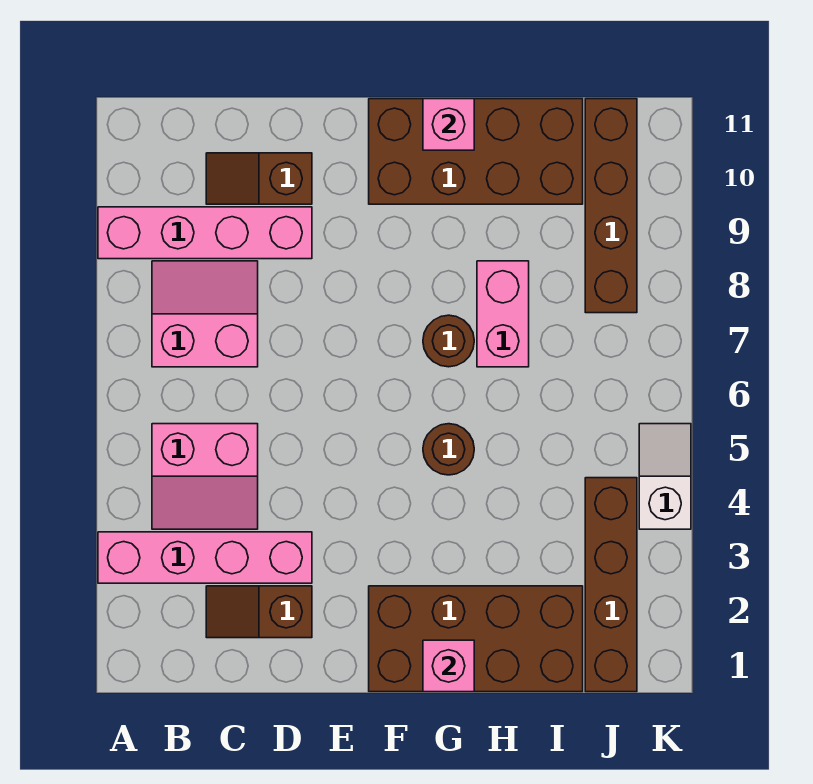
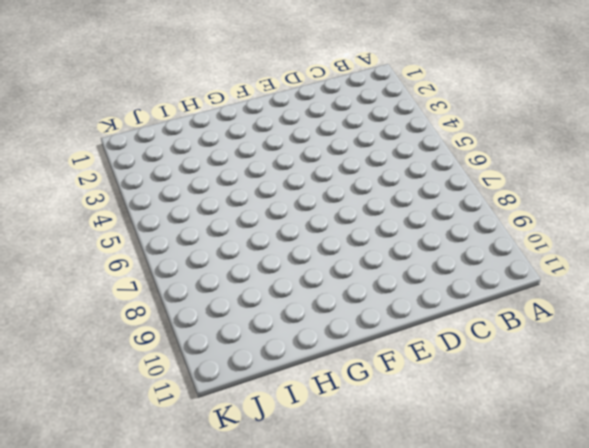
none -> pink brick A3:D3 level 1
none -> pink brick A9:D9 level 1
none -> pink slope B4:C5 level 1 top 5

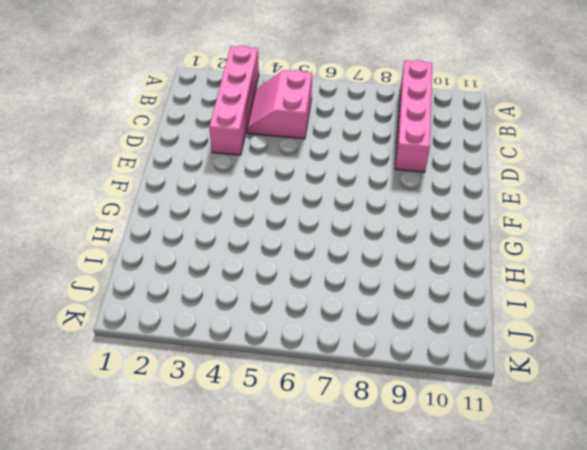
none -> pink slope B7:C8 level 1 top 7
none -> brown slope C2:D2 level 1 top D
none -> brown slope C10:D10 level 1 top D

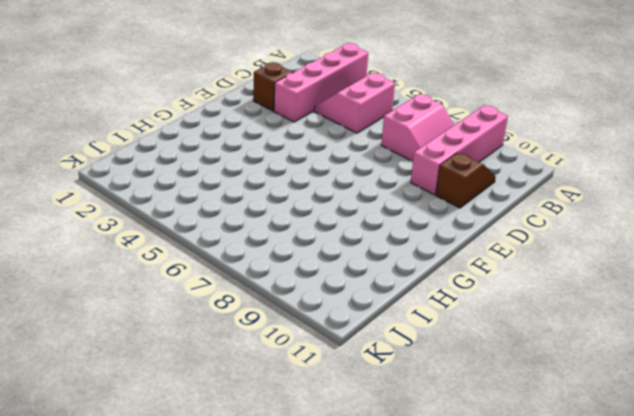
none -> brown brick F1:I2 level 1
none -> brown brick F10:I11 level 1
none -> brown round brick G5 level 1

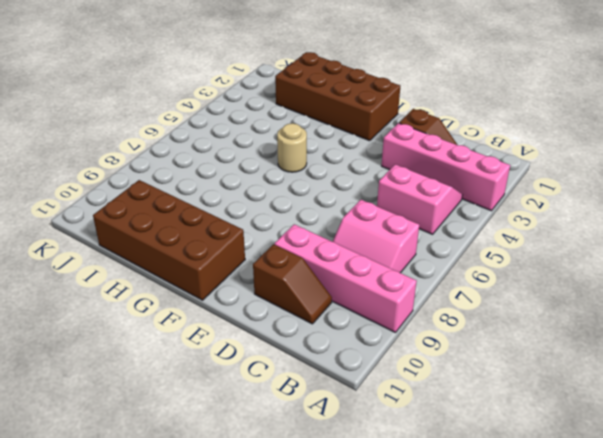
tan round brick G5 level 1 -> brown round brick G5 level 1
none -> brown round brick G7 level 1
none -> pink brick H7:H8 level 1
none -> brown brick J1:J4 level 1

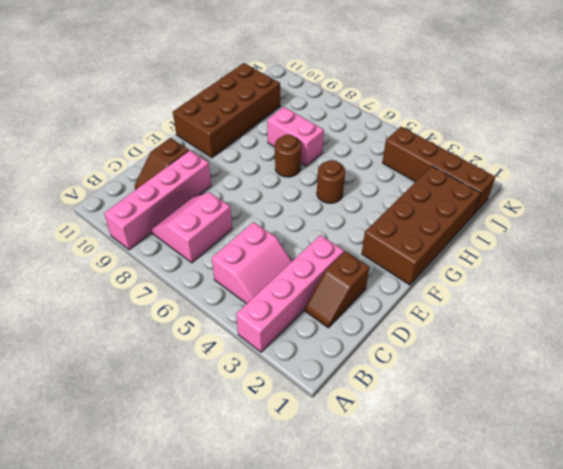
none -> brown brick J8:J11 level 1
none -> white slope K4:K5 level 1 top 4
none -> pink brick G1 level 2

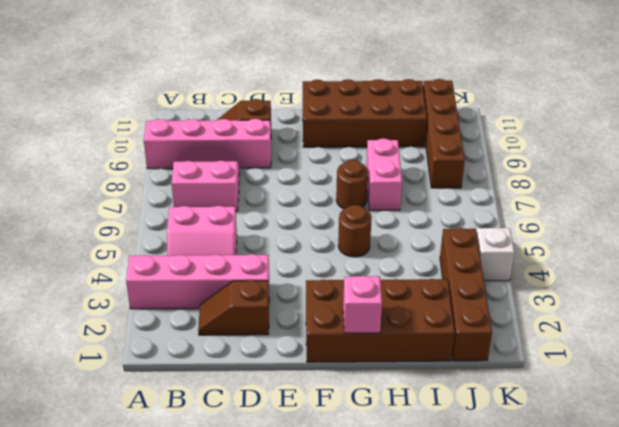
none -> pink brick G11 level 2

